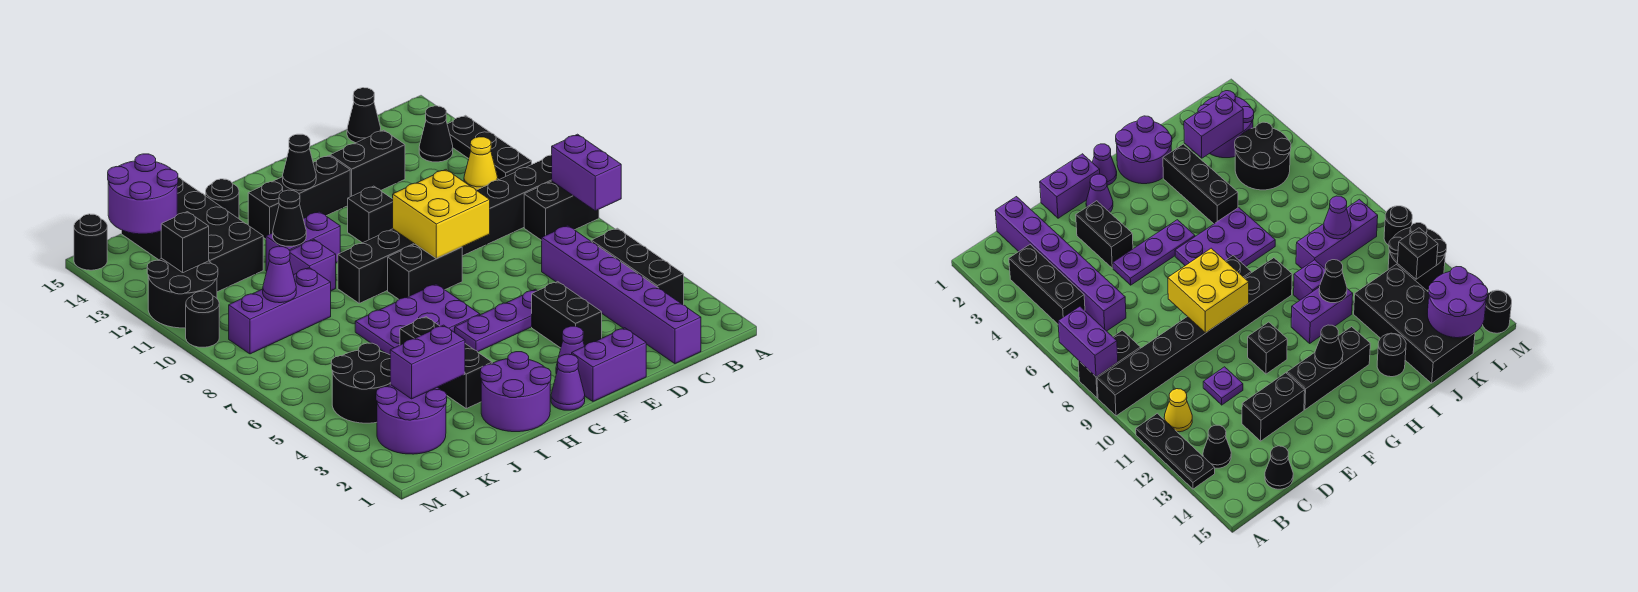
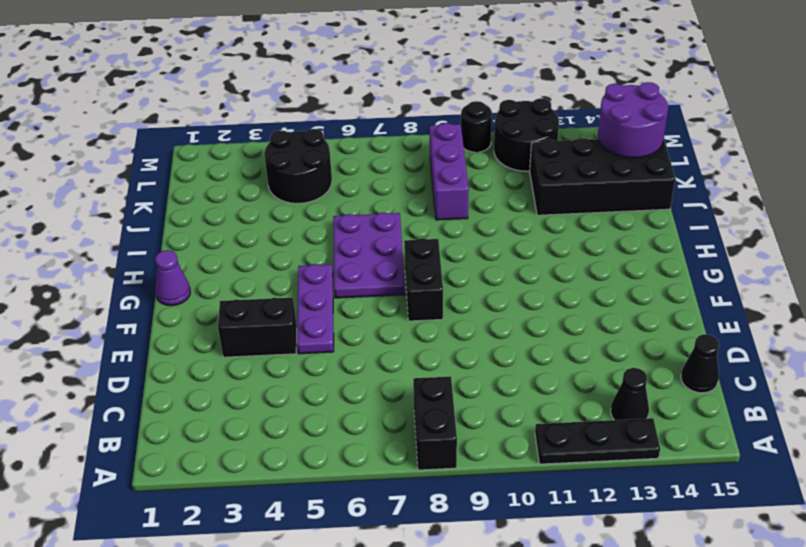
none -> black brick A9:H9 level 1
none -> black brick B3:B5 level 1
none -> yellow cone B11 level 1
none -> purple brick C1:C6 level 1

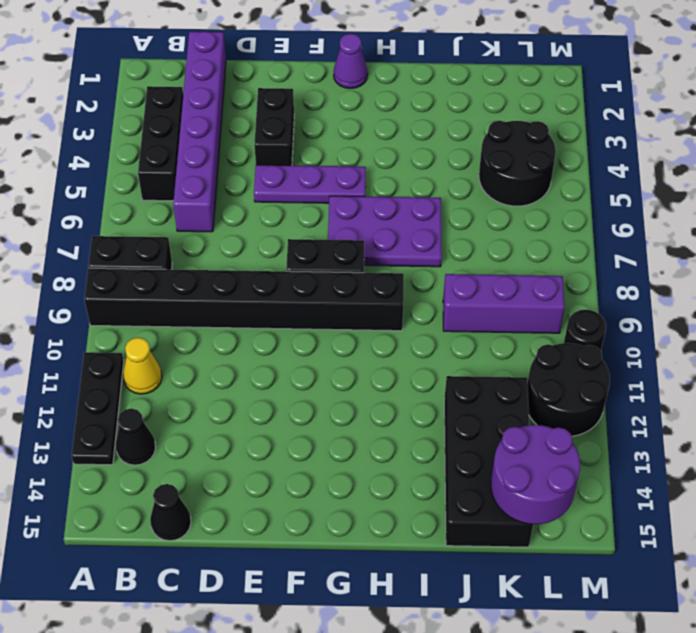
none -> purple plate D11 level 1
none -> black brick D13:E13 level 1
none -> purple brick E1:F1 level 1
none -> purple cone F2 level 1

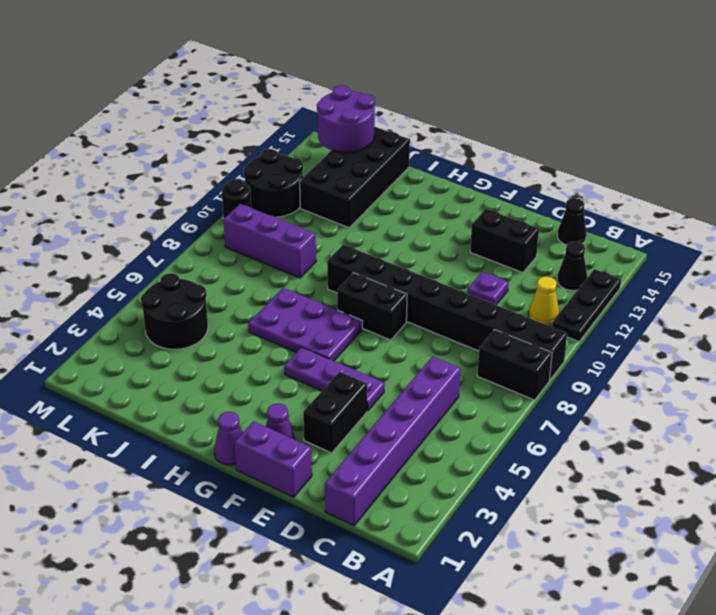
none -> black brick B3:B5 level 1
none -> black brick F11 level 1
none -> black brick F13:H13 level 1
none -> purple round brick H1:I2 level 1

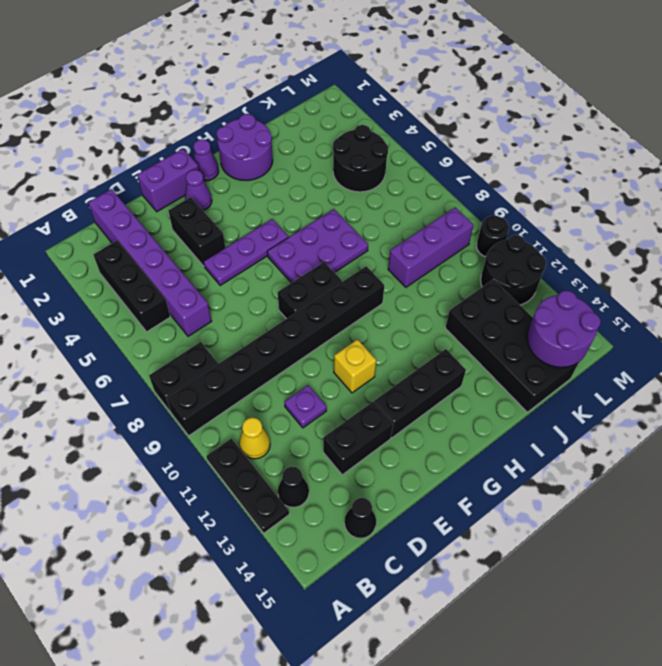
yellow brick F11 level 1 -> black brick F11 level 1
none -> purple brick H11:I11 level 1
none -> black brick I3:I5 level 1
none -> purple brick I10 level 1
none -> black round brick I14 level 1

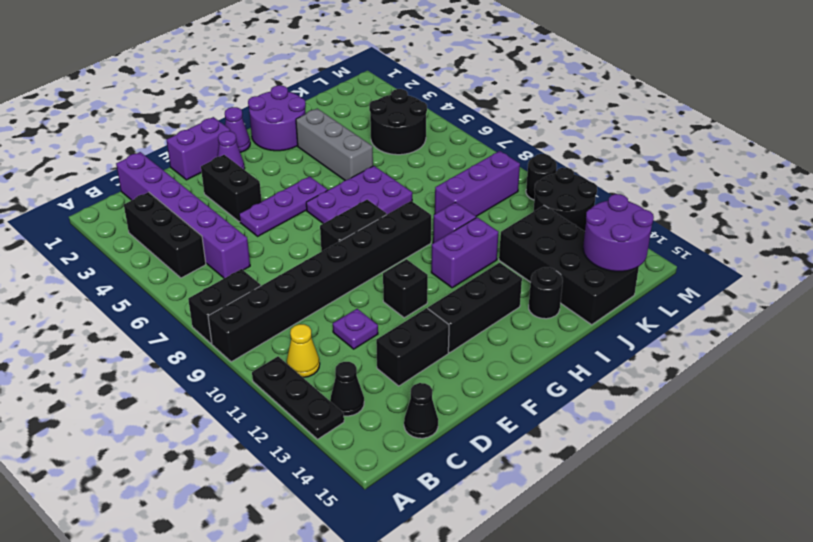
grey brick I3:I5 level 1 -> black brick I3:I5 level 1
none -> purple round brick K2:L3 level 1
none -> black round brick M15 level 1
none -> purple brick A7:A8 level 2
none -> yellow brick E8:F9 level 2

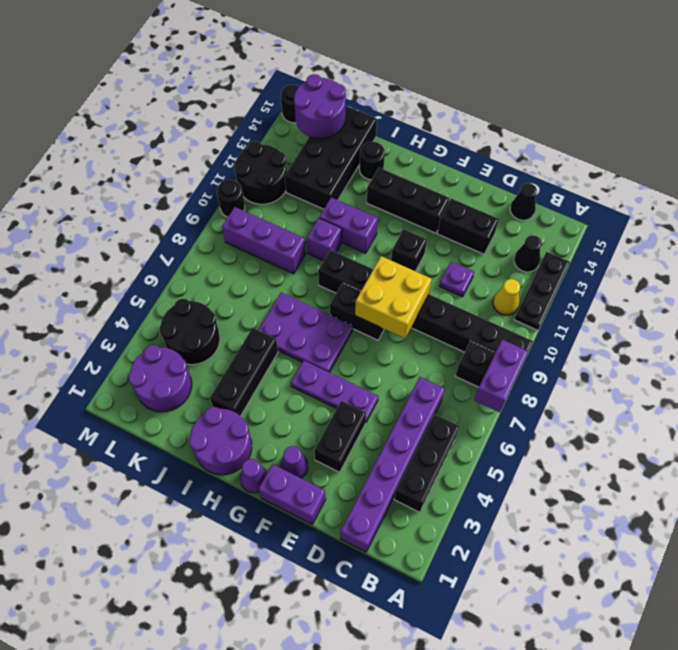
none -> black cone G13 level 2
none -> black cone I11 level 2
none -> purple brick J3:K3 level 2
none -> purple cone K9 level 2

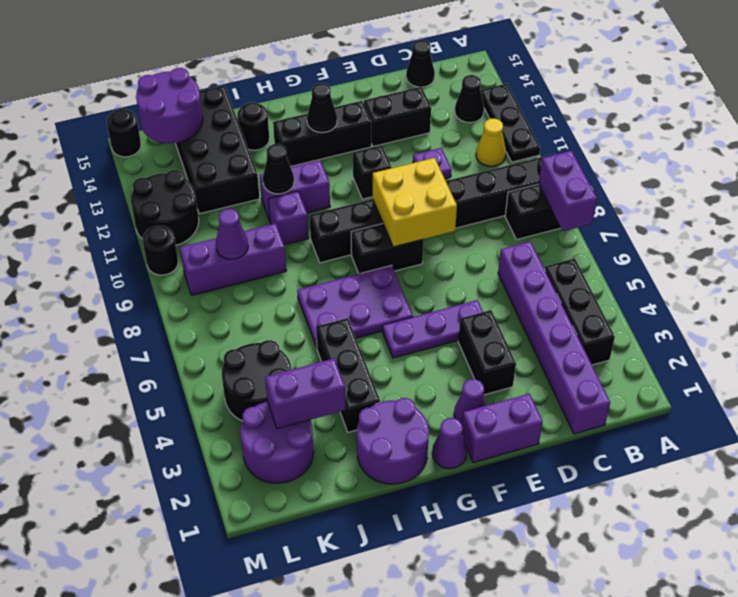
none -> black brick L12 level 2

